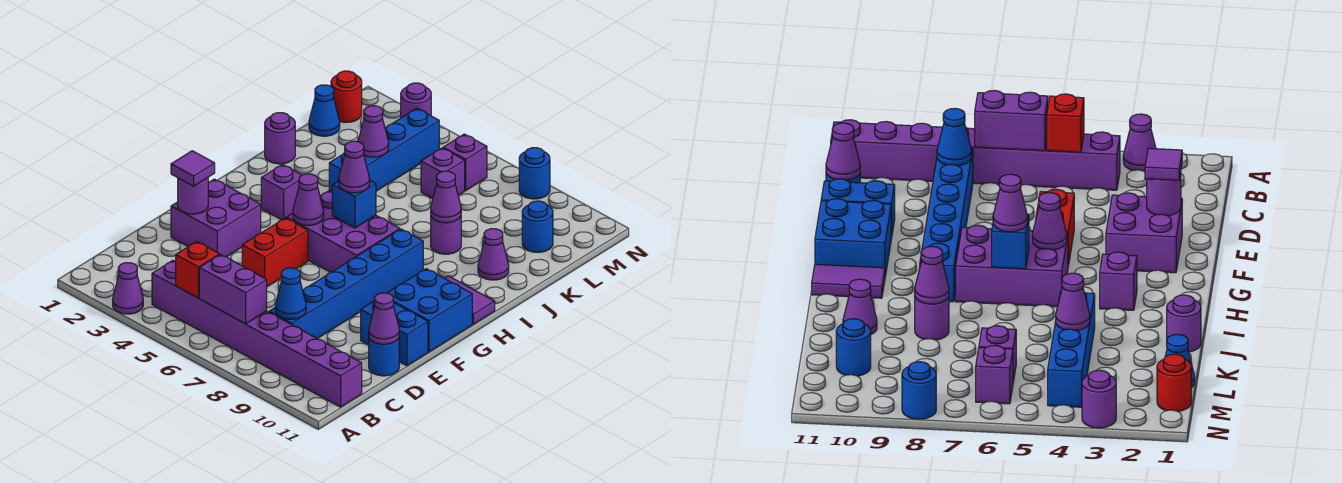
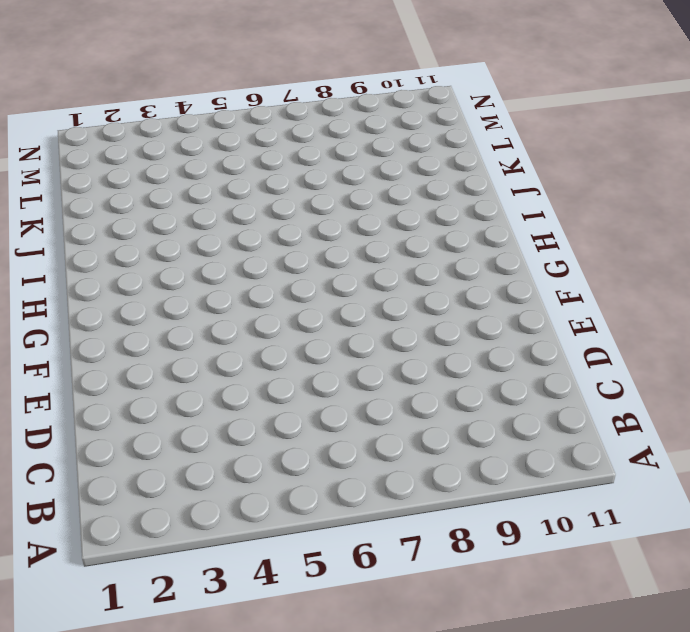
none -> purple cone A3 level 1
none -> purple brick B4:B11 level 1
none -> blue brick C8:H8 level 1
none -> blue round brick D11 level 1

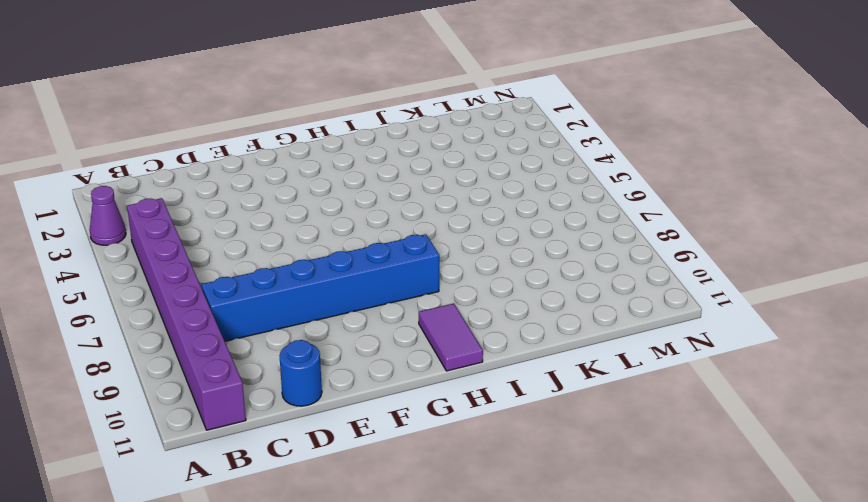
none -> purple brick E2:F3 level 1
none -> red brick E5:F5 level 1
none -> blue brick E10:E11 level 1
none -> blue brick F10:G11 level 1

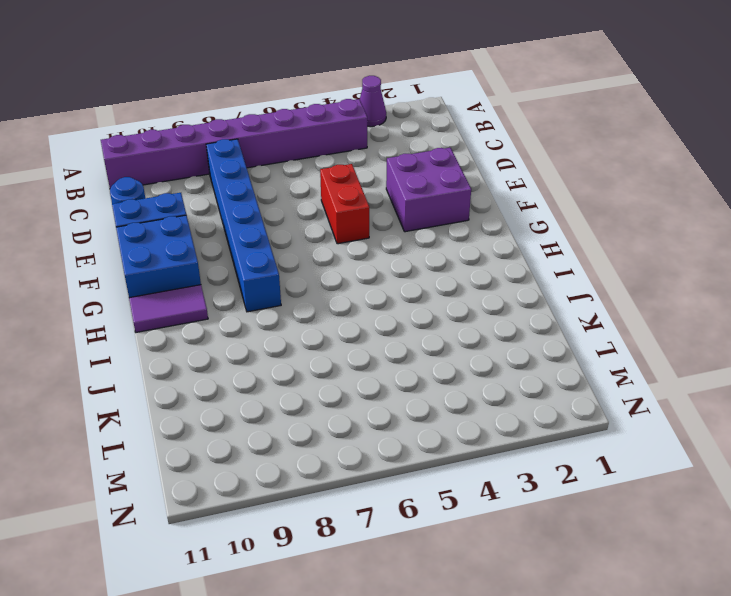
none -> purple brick G5:H7 level 1
none -> purple brick H3 level 1
none -> purple round brick J1 level 1
none -> blue brick J4:M4 level 1

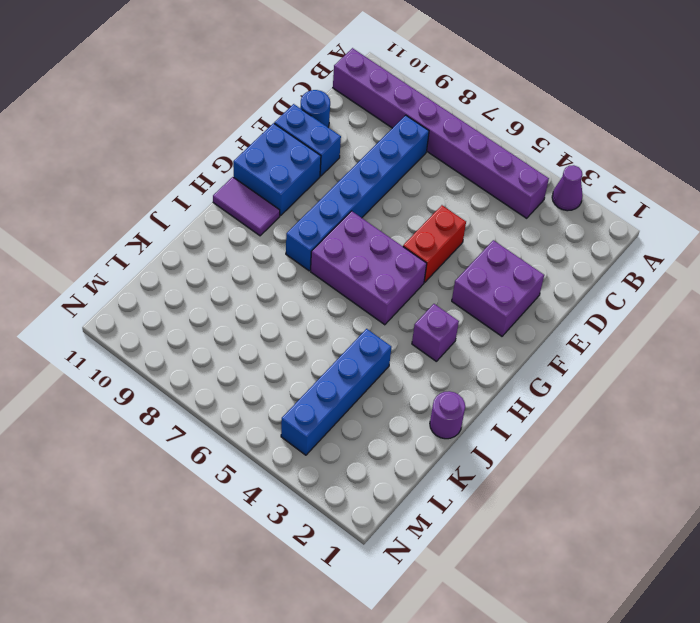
none -> purple round brick J8 level 1
none -> purple cone J10 level 1
none -> blue cone L1 level 1
none -> purple brick L6 level 1

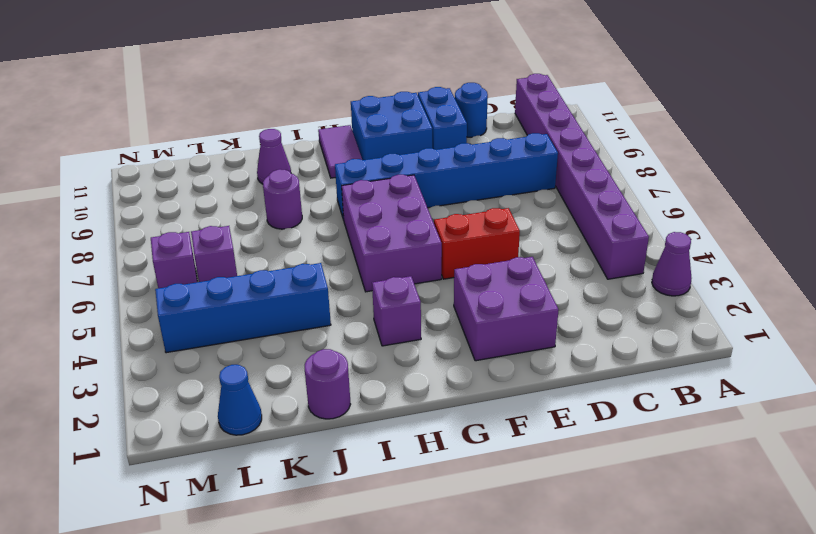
none -> blue round brick L10 level 1
none -> red round brick M1 level 1
none -> purple round brick N3 level 1
none -> blue round brick N8 level 1

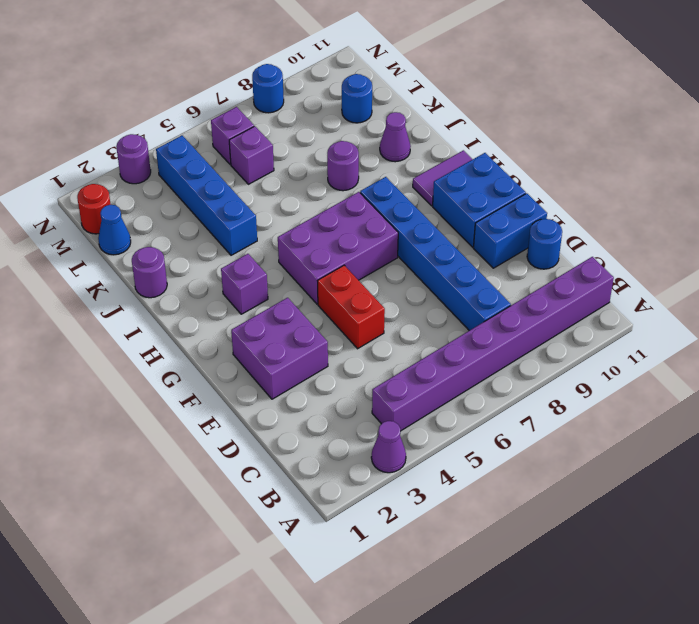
none -> red brick B5 level 2
none -> purple brick B6:B7 level 2
none -> blue cone C8 level 2
none -> purple cone D11 level 2

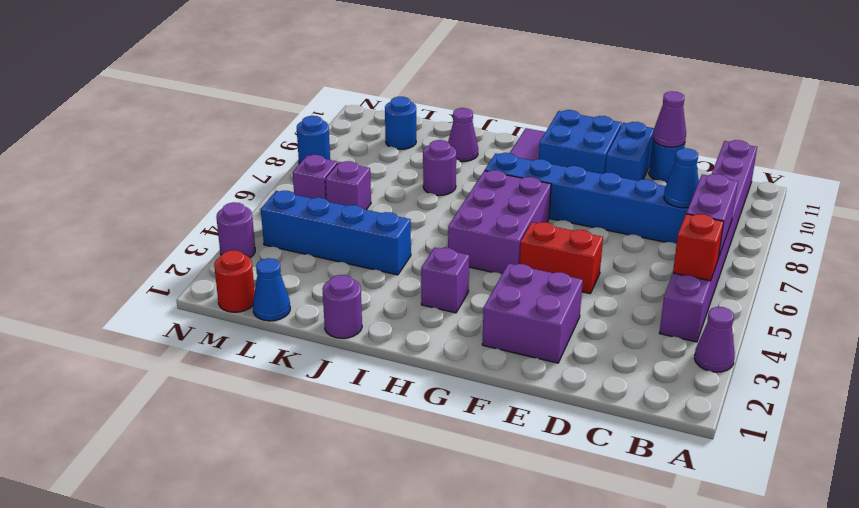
none -> purple round brick E2 level 2
none -> purple cone G5 level 2
none -> blue brick H6 level 2
none -> purple cone J8 level 2

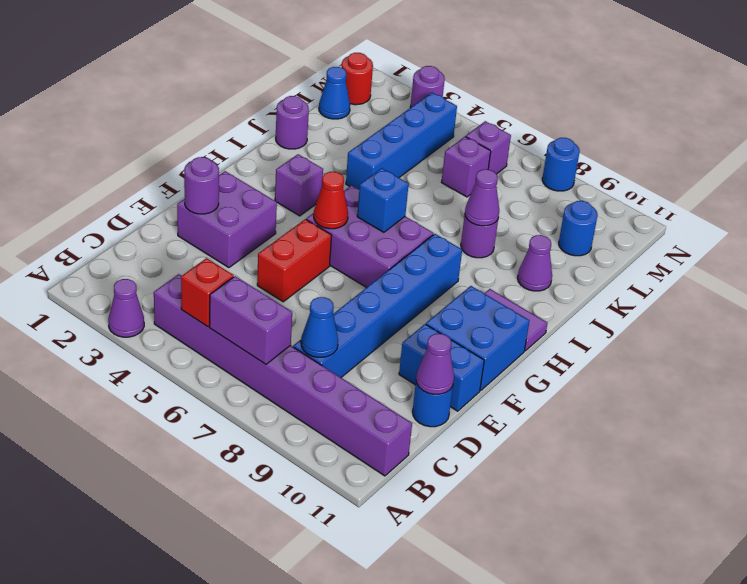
red cone G5 level 2 -> purple cone G5 level 2
none -> purple cone K4 level 2
none -> purple tile E2 level 3
none -> purple cone H6 level 3

